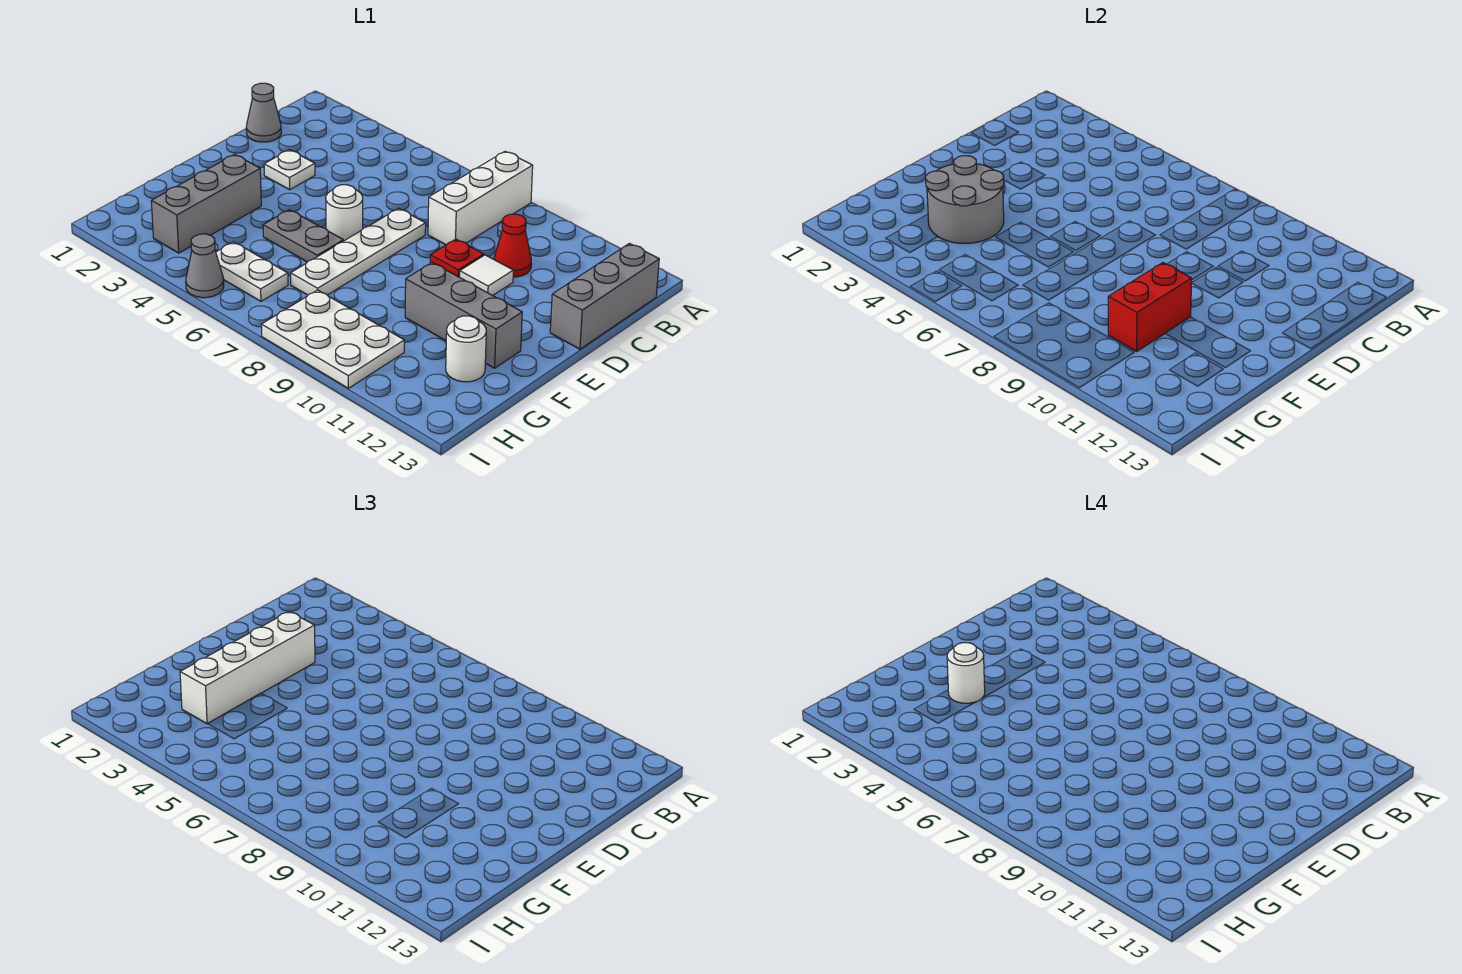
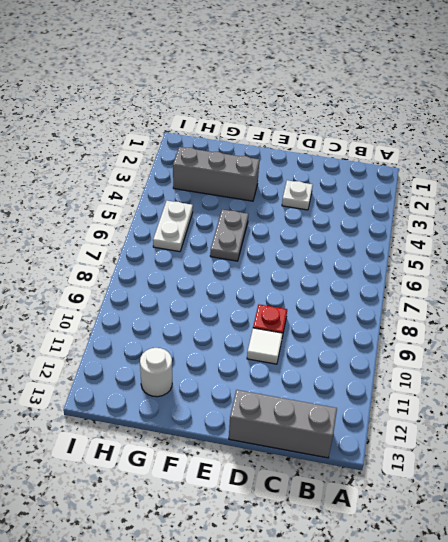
none -> white brick A8:C8 level 1
none -> grey cone C1 level 1
none -> red cone C10 level 1

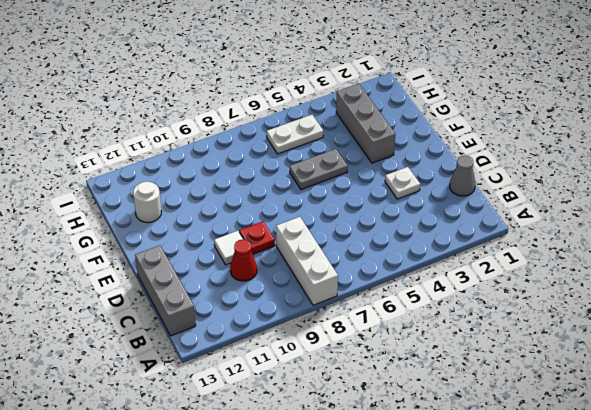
none -> white plate D7:G7 level 1
none -> white round brick E6 level 1
none -> grey brick F10:F12 level 1

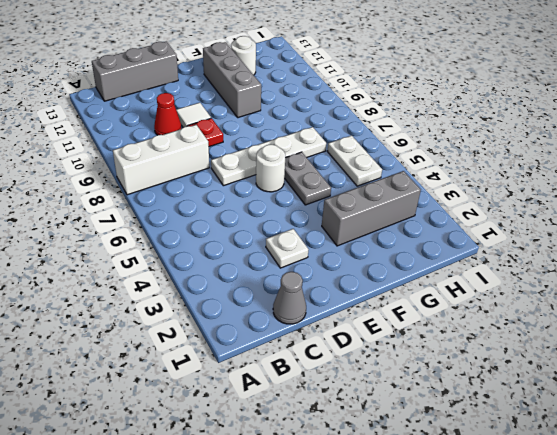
none -> white plate H8:I10 level 1
none -> grey cone I5 level 1
none -> grey round brick F3:G4 level 2

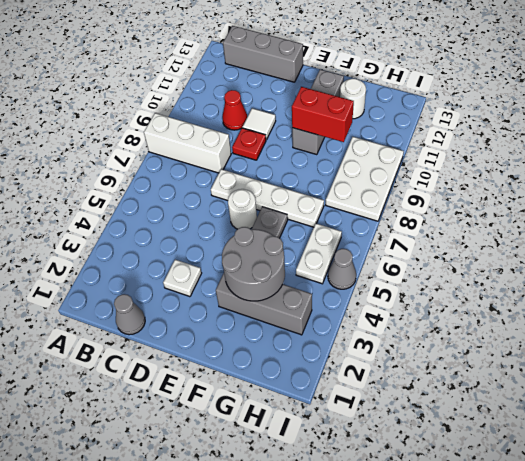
none -> white brick D3:G3 level 3
none -> white round brick F3 level 4

